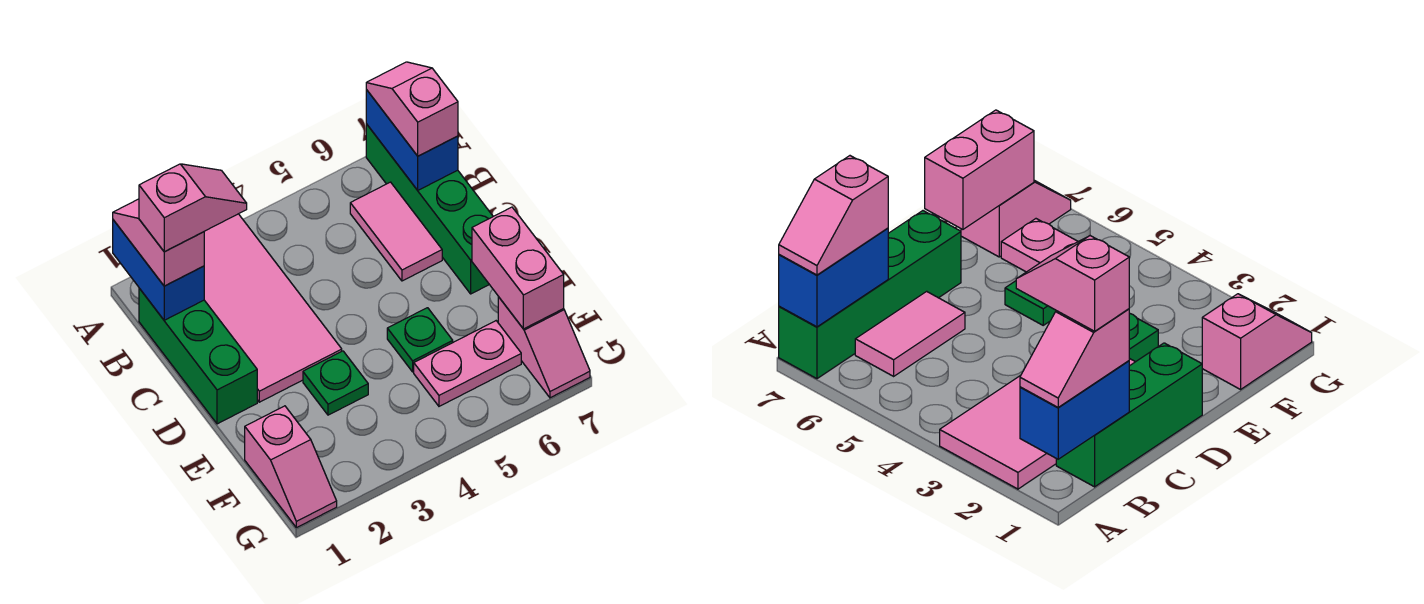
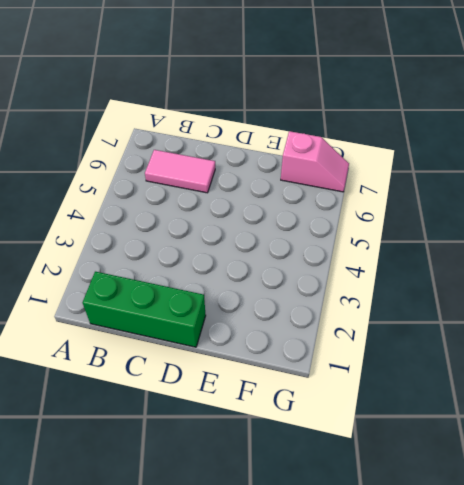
none -> pink tile A2:D3 level 1
none -> green brick A7:D7 level 1
none -> green plate E3 level 1

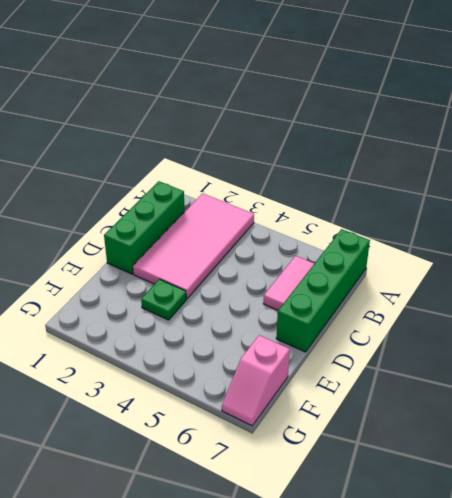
none -> green plate E5 level 1
none -> pink slope F1:G1 level 1 top F
none -> pink plate F5:F6 level 1

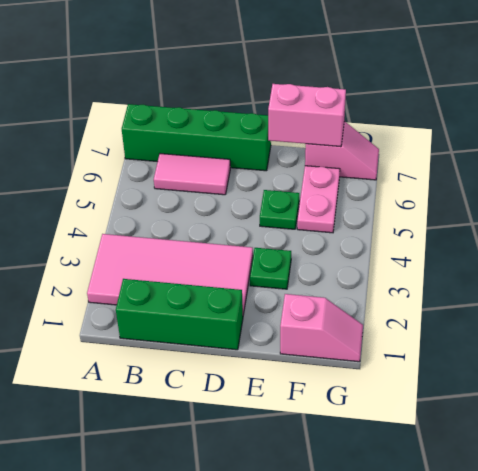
none -> blue brick A1:B1 level 2
none -> blue brick A7:B7 level 2
none -> pink slope A1:B1 level 3 top B

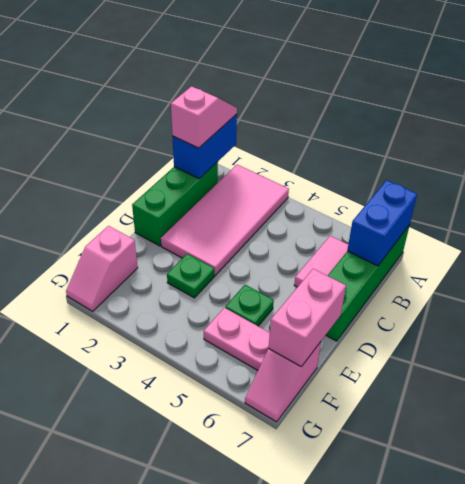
none -> pink slope A7:B7 level 3 top B
none -> pink slope B1:B2 level 4 top 1

